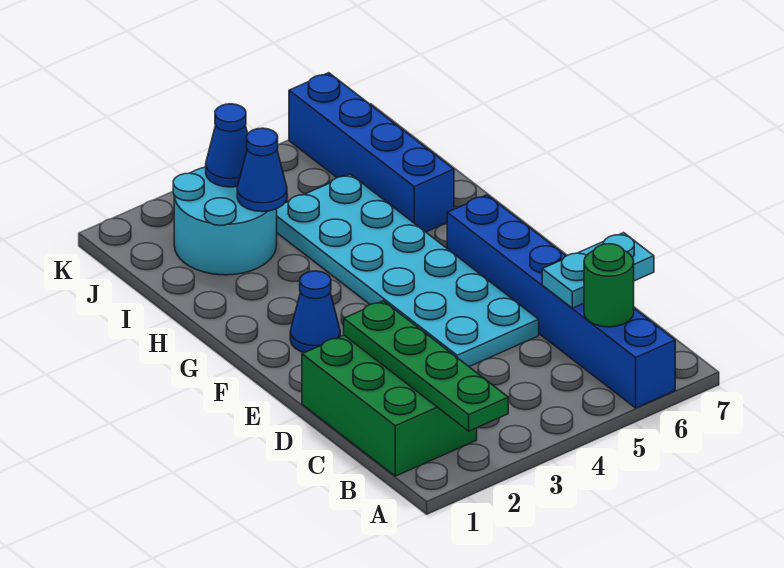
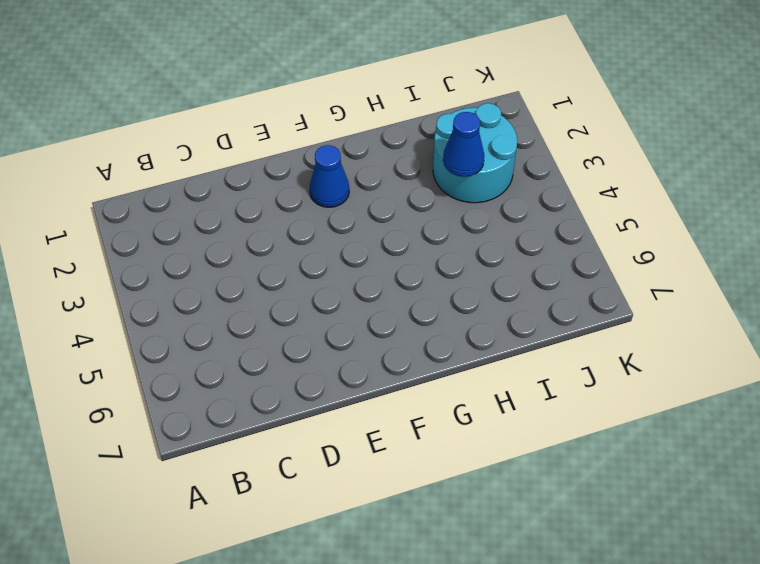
none -> blue brick A6:F6 level 1
none -> green brick B1:D2 level 1

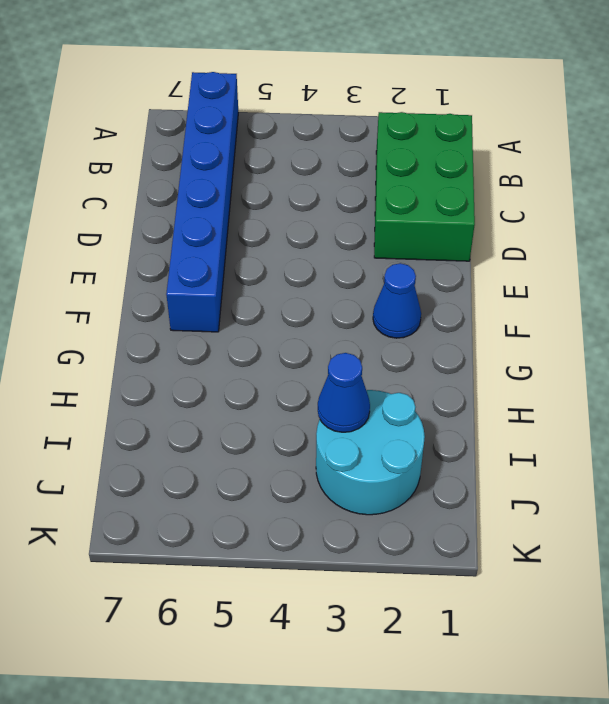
none -> cyan plate D4:I5 level 1
none -> blue brick H6:K6 level 1

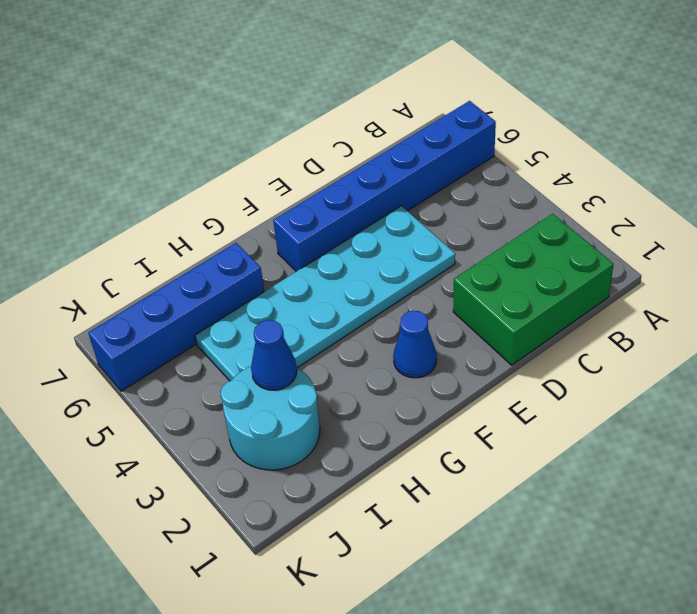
none -> green plate A2:D2 level 2
none -> green round brick B6 level 2

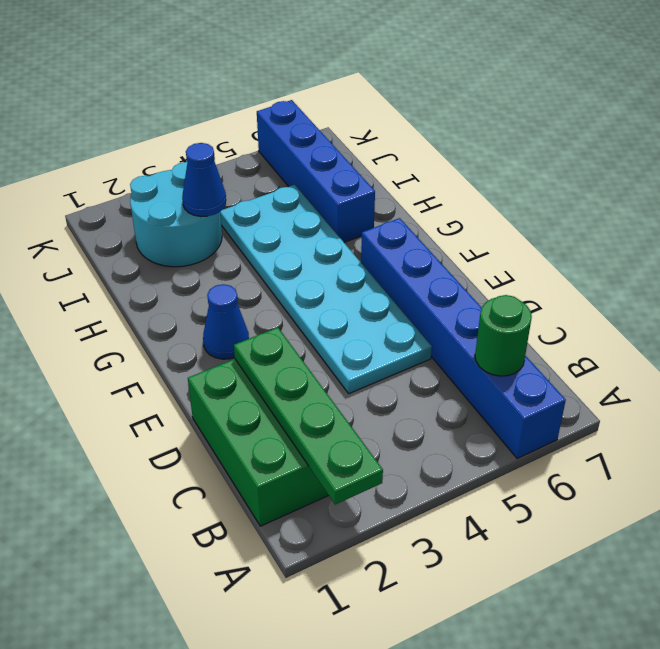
none -> cyan plate C6:C7 level 2
none -> blue cone J3 level 2

